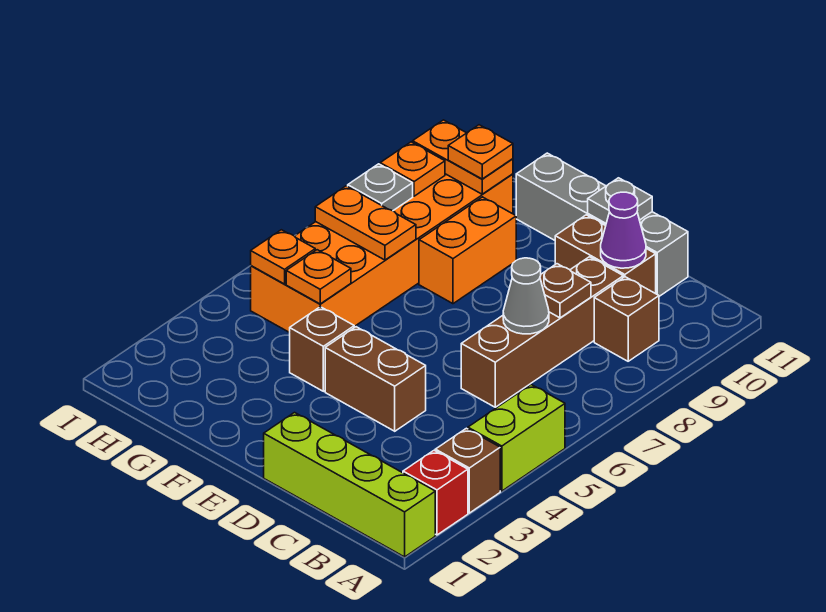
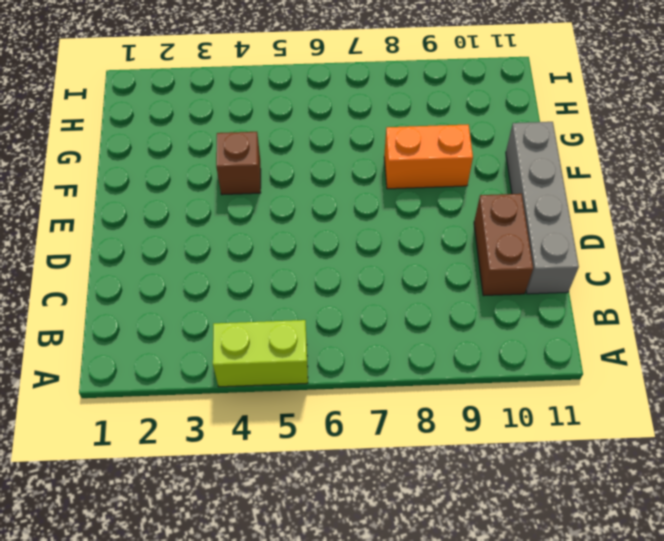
none -> lime brick A1:D1 level 1
none -> red brick A2 level 1
none -> brown brick A3 level 1

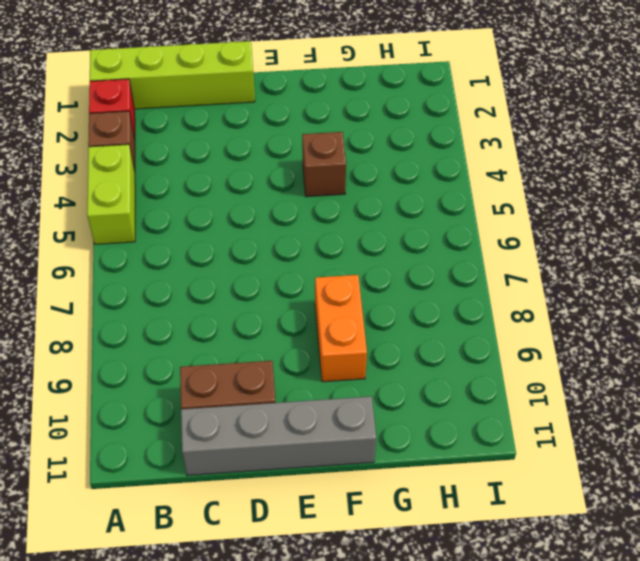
none -> brown brick B9 level 1
none -> brown brick C6:C9 level 1
none -> brown brick D4:E4 level 1

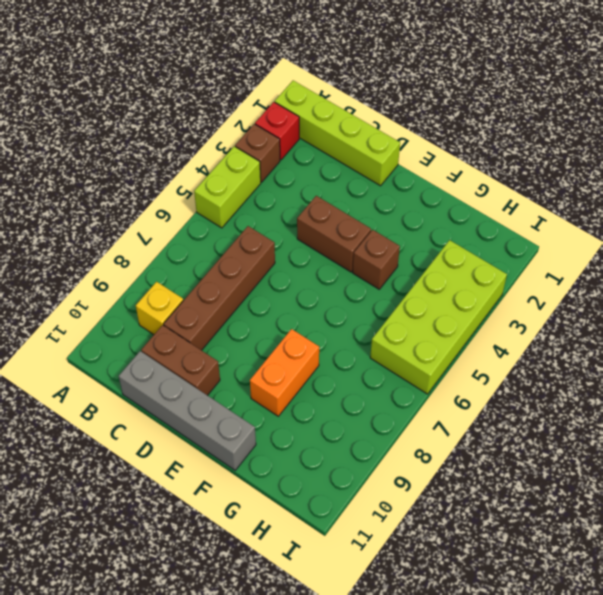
yellow brick B9 level 1 -> brown brick B9 level 1
lime brick H3:I6 level 1 -> orange brick G5:H10 level 1
none -> grey cone C7 level 2
none -> brown plate C8 level 2
none -> purple cone C10 level 2

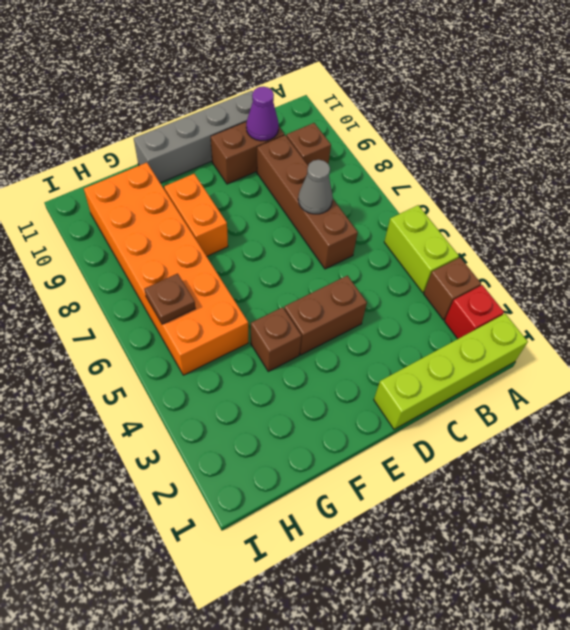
brown plate H6 level 2 -> brown plate C8 level 2
none -> grey plate D11 level 2
none -> orange plate G5 level 2
none -> orange plate G7:H7 level 2

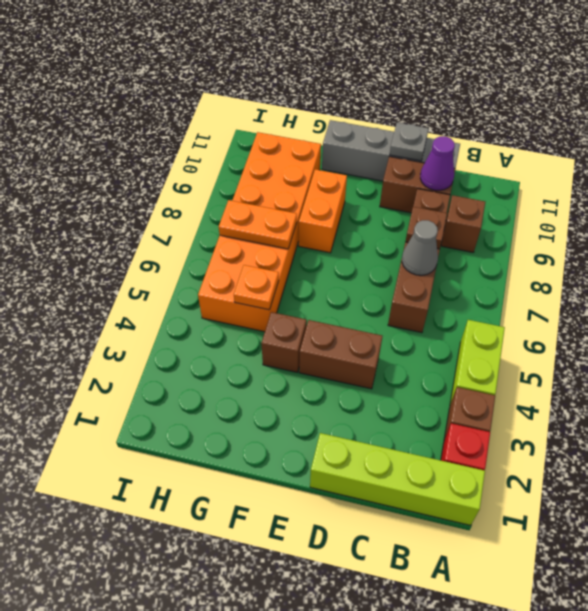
none -> orange plate G10:H10 level 2
none -> orange plate H5 level 2
none -> grey plate H8 level 2

